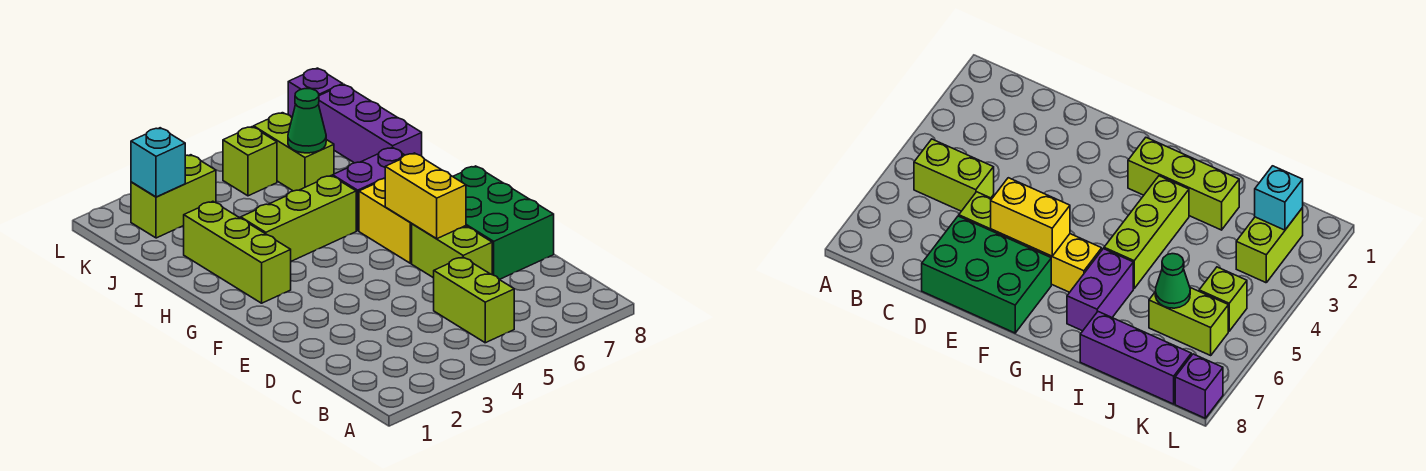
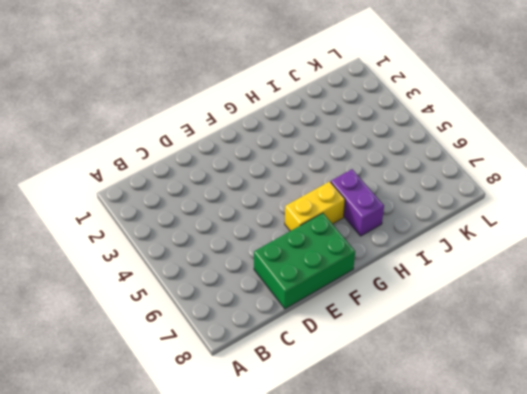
none -> lime brick B5:C5 level 1
none -> lime brick D6:E6 level 1
none -> lime brick G2:I2 level 1

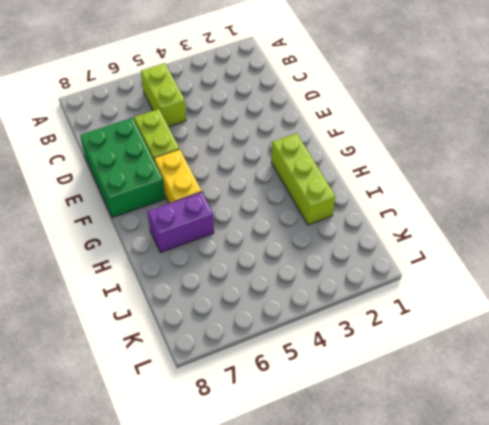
none -> lime brick H3:H5 level 1
none -> purple brick I8:K8 level 1
none -> lime brick J6:K6 level 1

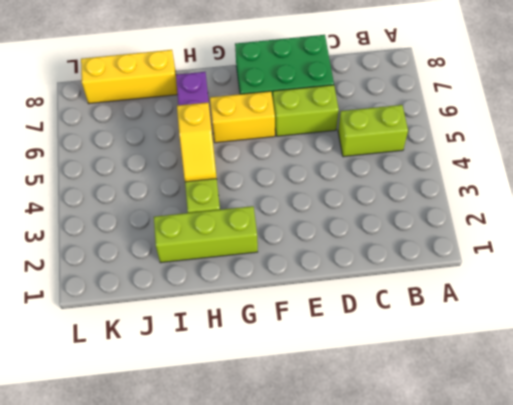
yellow slope H4:H5 level 2 top 5 -> none
yellow brick I8:K8 level 1 -> purple brick I8:K8 level 1
none -> lime brick J6:K6 level 1
none -> lime brick K2:K3 level 1
none -> lime brick K5 level 1

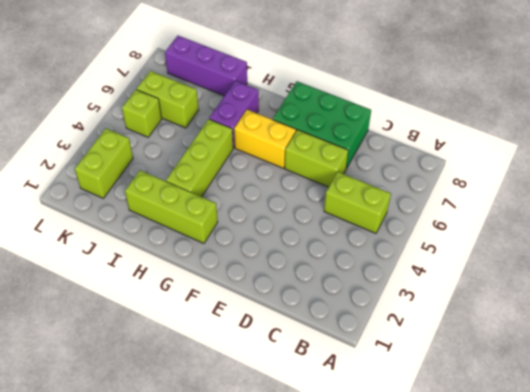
none -> purple brick L8 level 1
none -> yellow brick E6:F6 level 2
none -> green cone J6 level 2

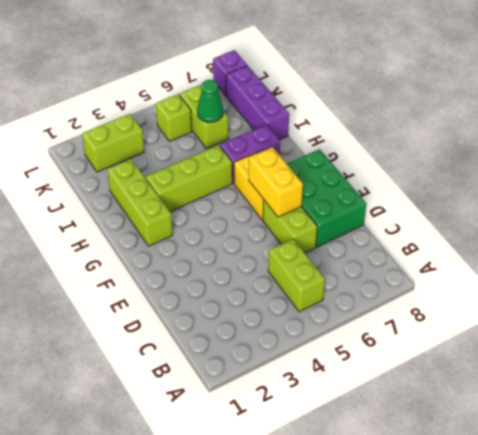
none -> cyan brick K2 level 2

